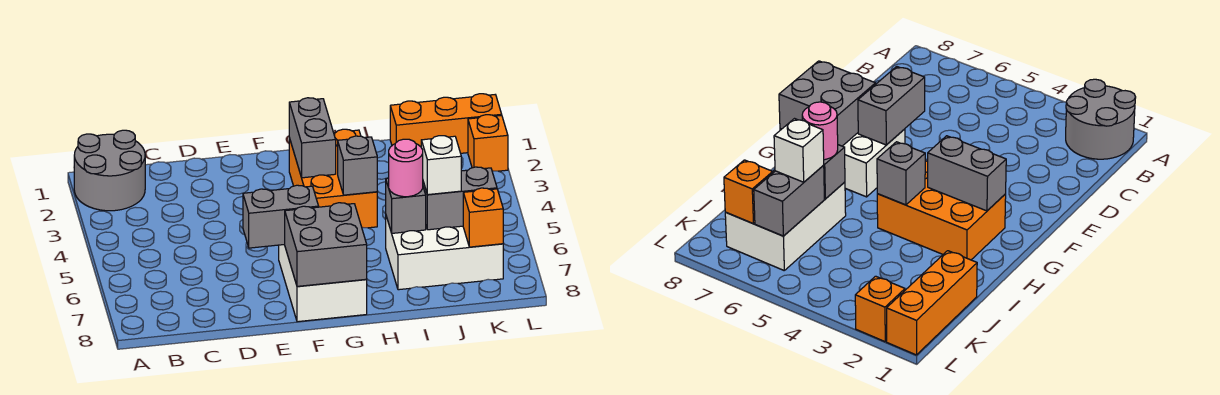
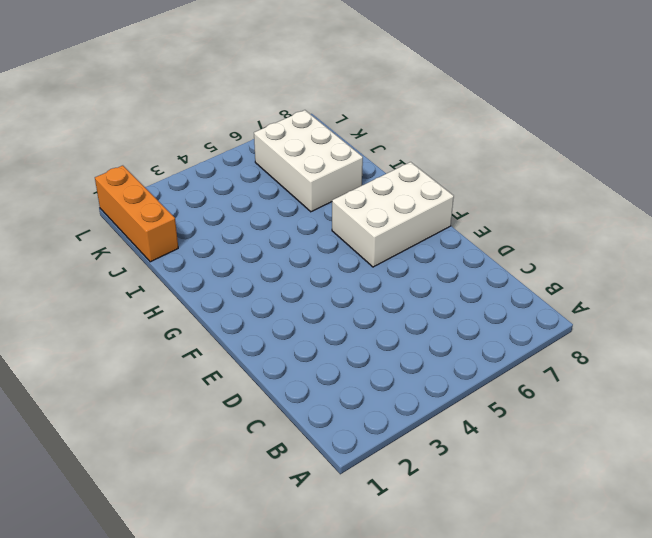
none -> grey round brick A1:B2 level 1
none -> orange brick G2:H4 level 1
none -> orange brick L2 level 1

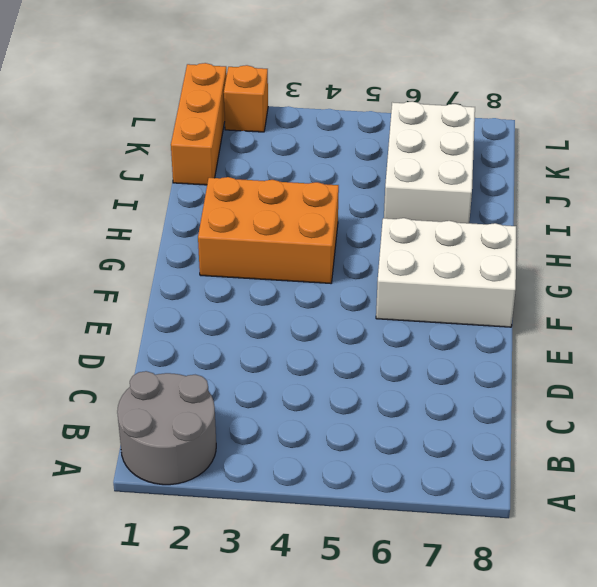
none -> grey brick E6:F6 level 2
none -> grey brick F7:G8 level 2
none -> grey brick G2:G3 level 2

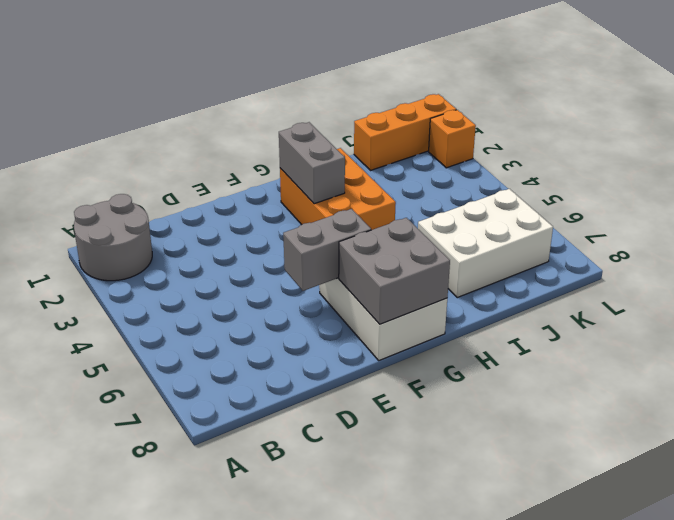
none -> grey brick H4 level 2
none -> grey brick I6 level 2
none -> grey brick J6:K6 level 2

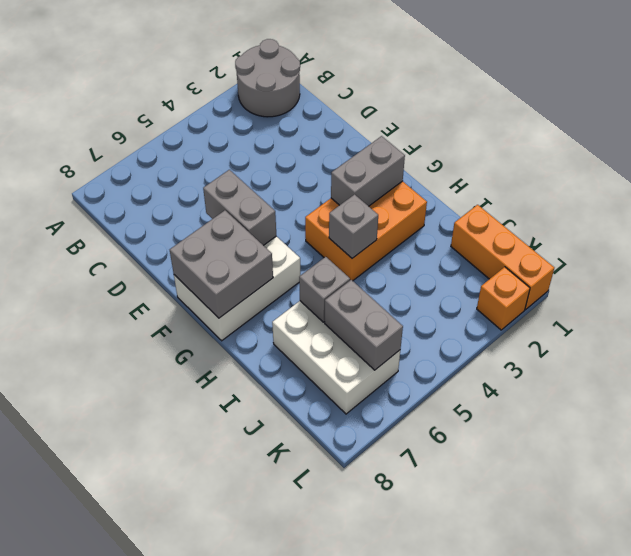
none -> orange brick K7 level 2
none -> pink round brick I6 level 3
none -> white brick J6 level 3

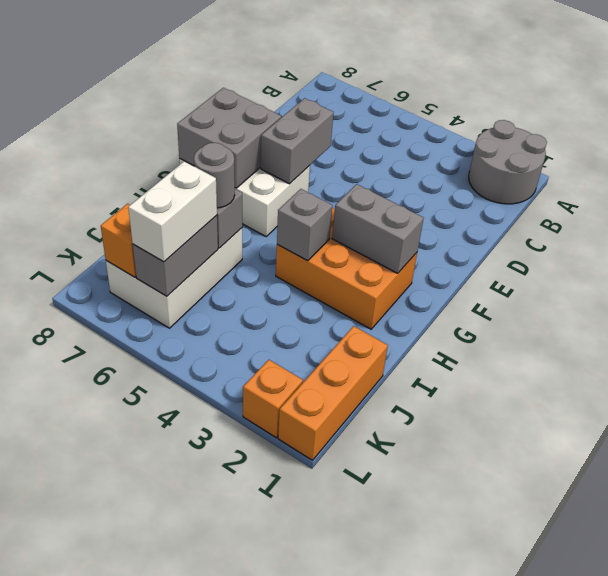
grey round brick I6 level 3 -> pink round brick I6 level 3
white brick J6:K6 level 3 -> white brick J6 level 3

